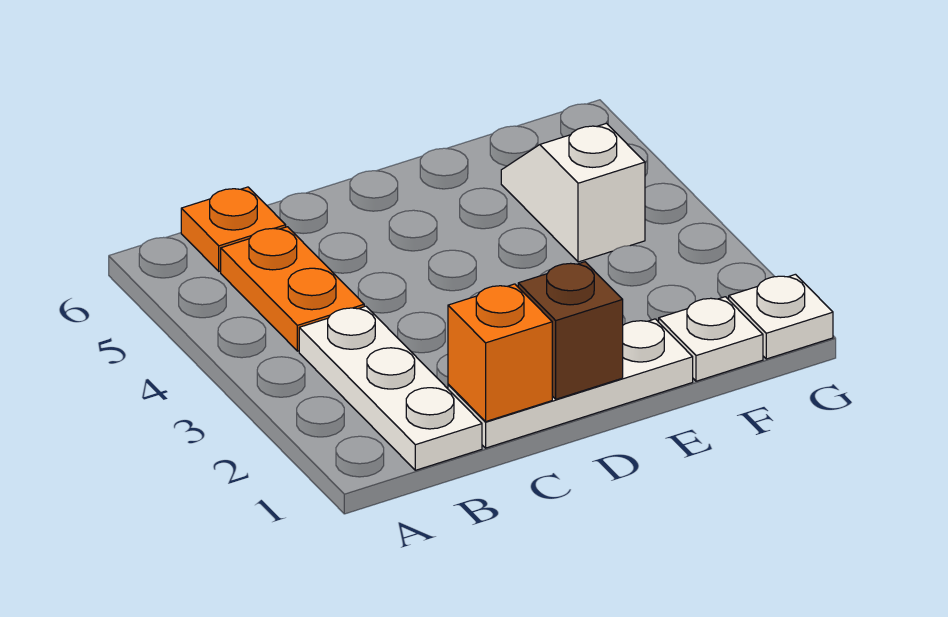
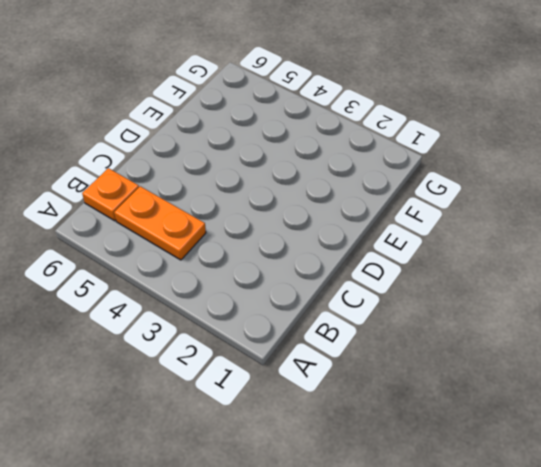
none -> white plate B1:B3 level 1
none -> white plate C1:E1 level 1

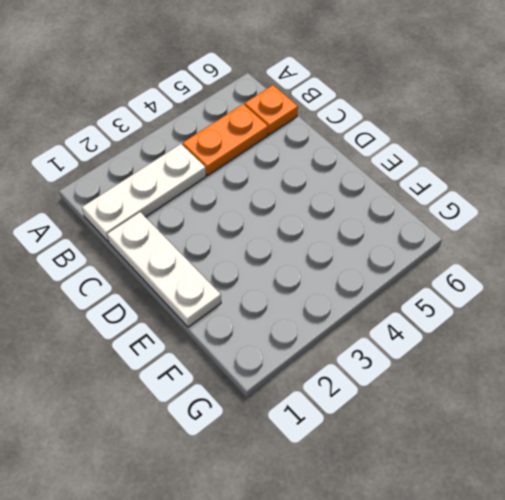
none -> white plate F1 level 1
none -> white slope F4:F5 level 1 top 4

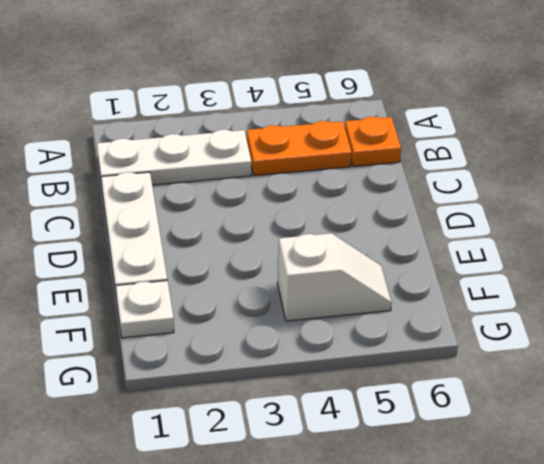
none -> white plate G1 level 1
none -> orange brick C1 level 2

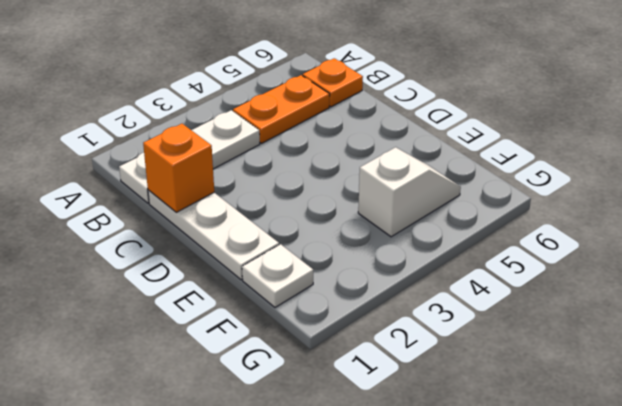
none -> white plate G1 level 1
none -> brown brick D1 level 2

